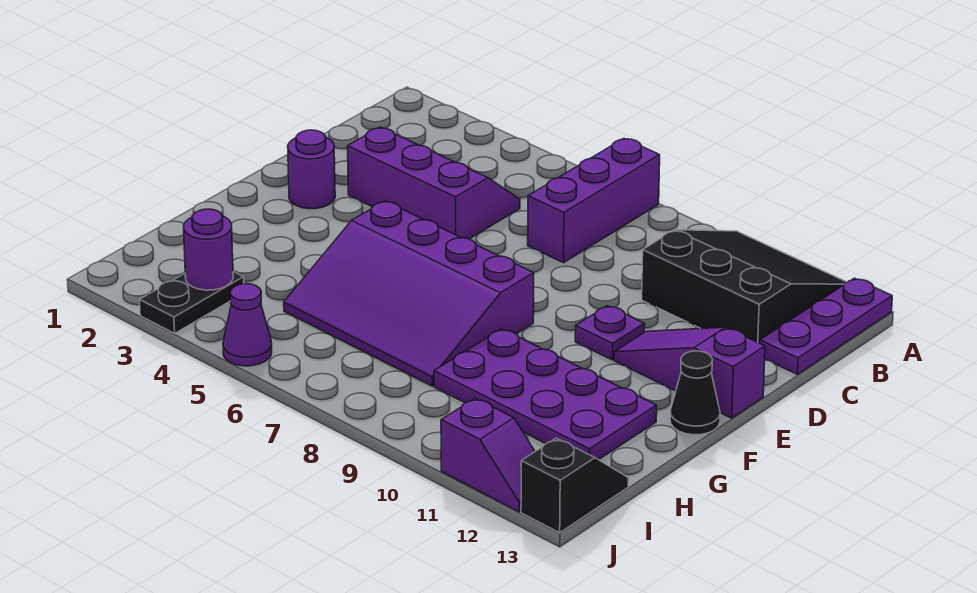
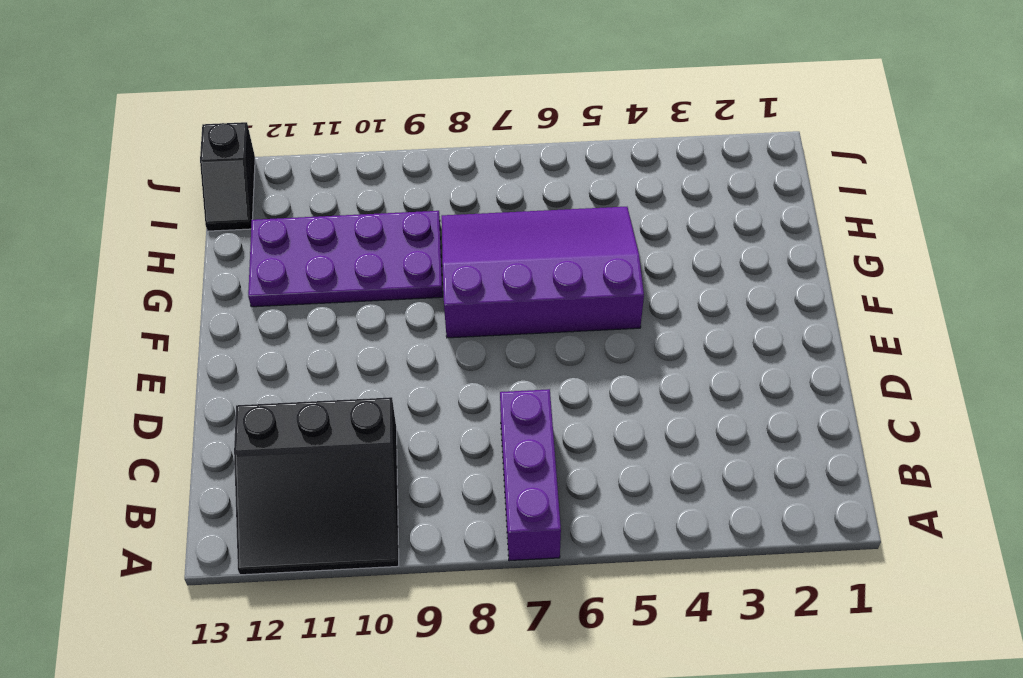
none -> purple plate A13:C13 level 1
none -> purple slope C3:D5 level 1 top D
none -> purple round brick E2 level 1

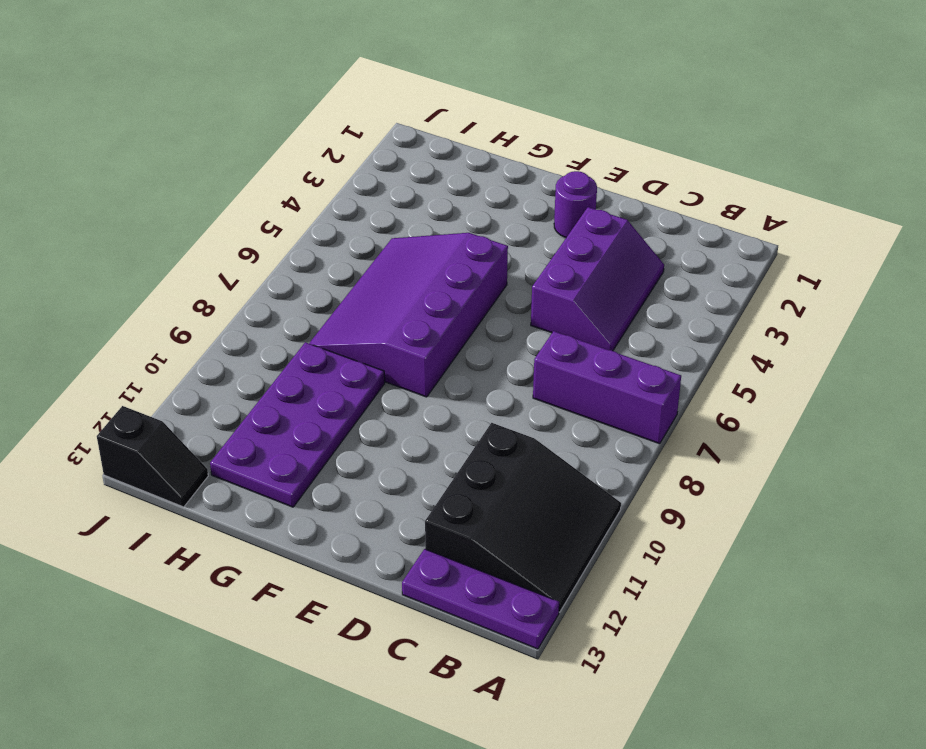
none -> purple plate E10 level 1
none -> purple slope E11:E13 level 1 top 13
none -> black cone F13 level 1

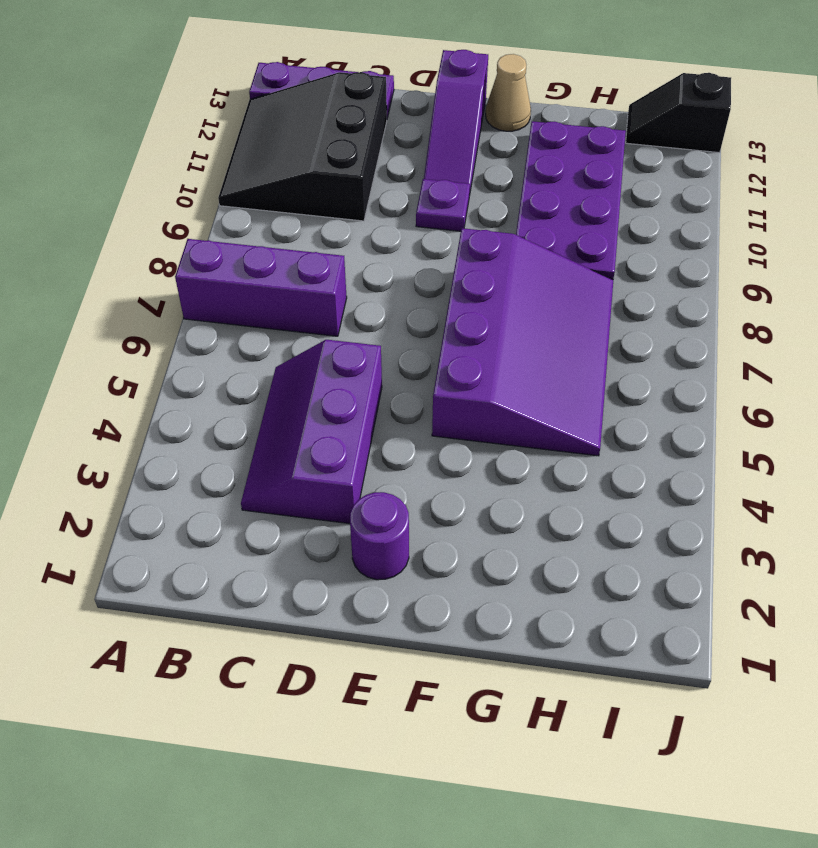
tan cone F13 level 1 -> black cone F13 level 1
none -> black plate I3:J3 level 1
none -> purple cone J5 level 1
none -> purple slope J11:J12 level 1 top 11

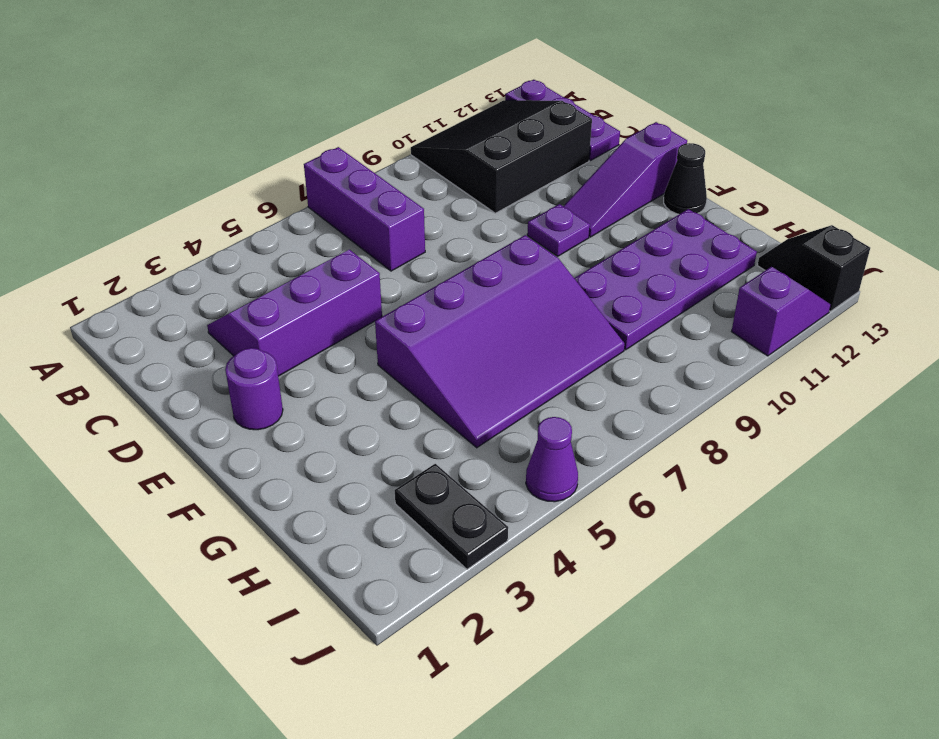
none -> purple round brick I3 level 2

